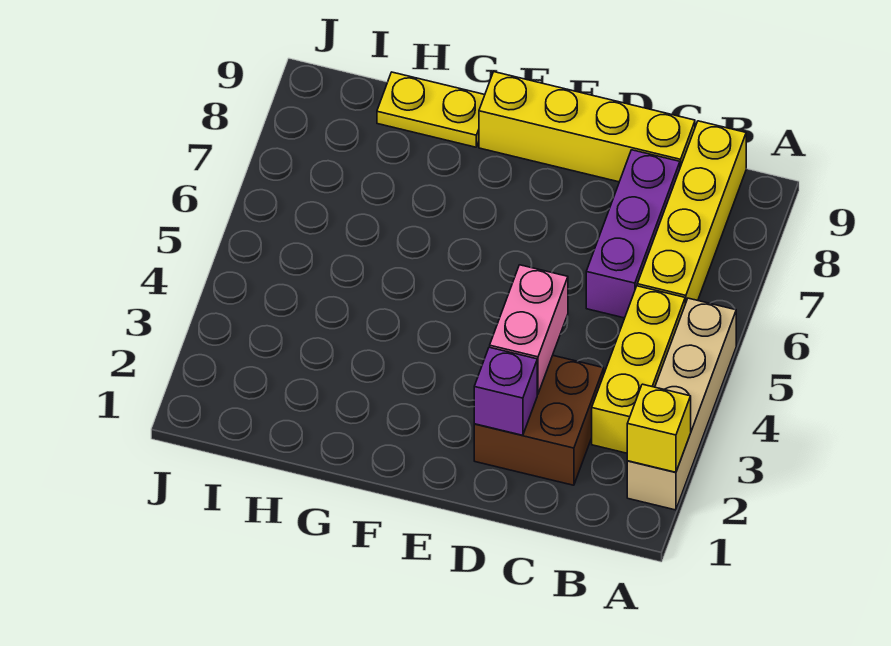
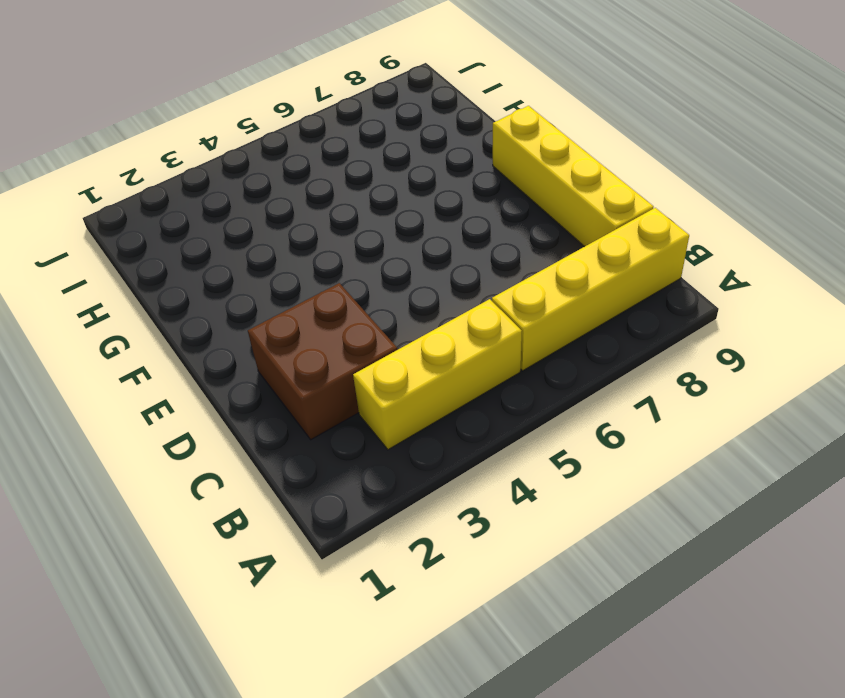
none -> tan brick A2:A5 level 1
none -> purple brick C6:C8 level 1

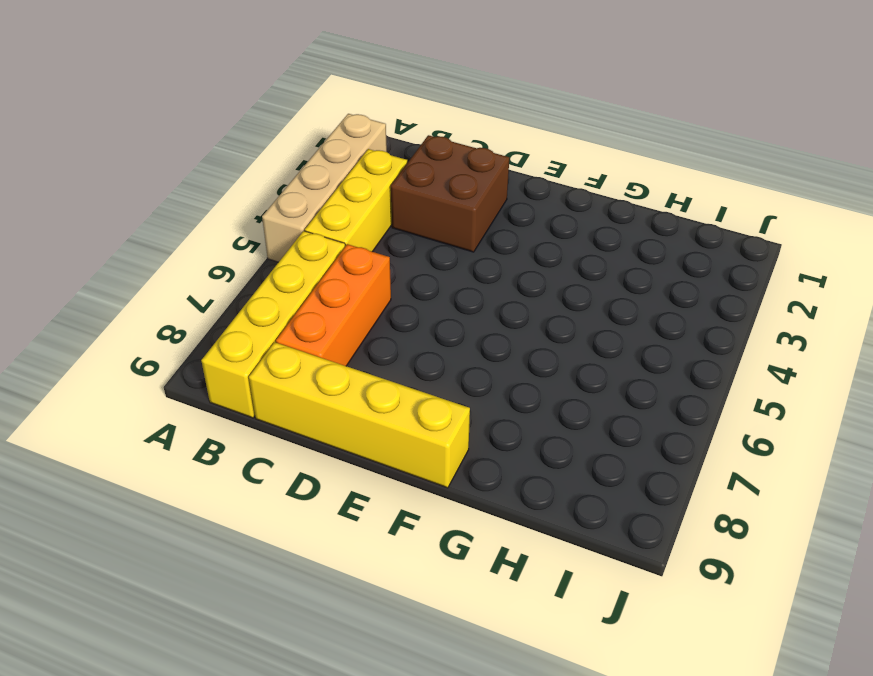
orange brick C6:C8 level 1 -> purple brick C6:C8 level 1
none -> yellow plate G9:H9 level 1
none -> yellow brick A2 level 2

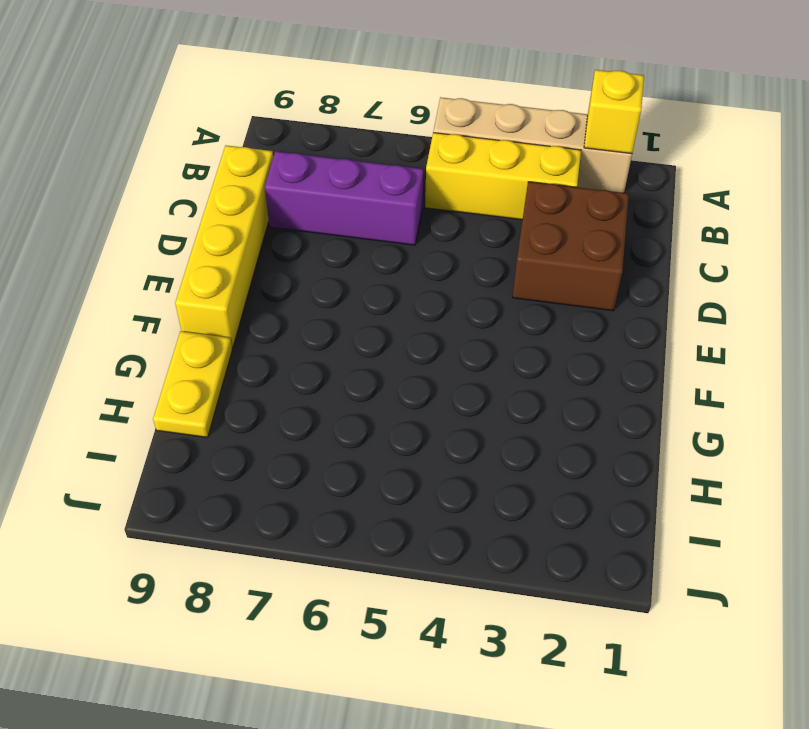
none -> yellow brick B6:B9 level 1
none -> purple brick D2 level 2

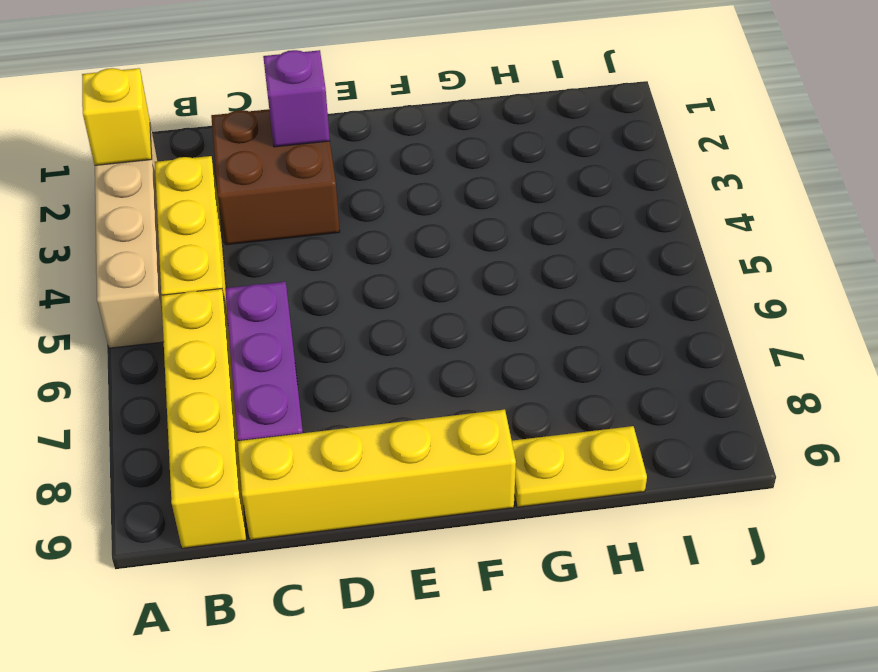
none -> pink brick D3:D4 level 2

